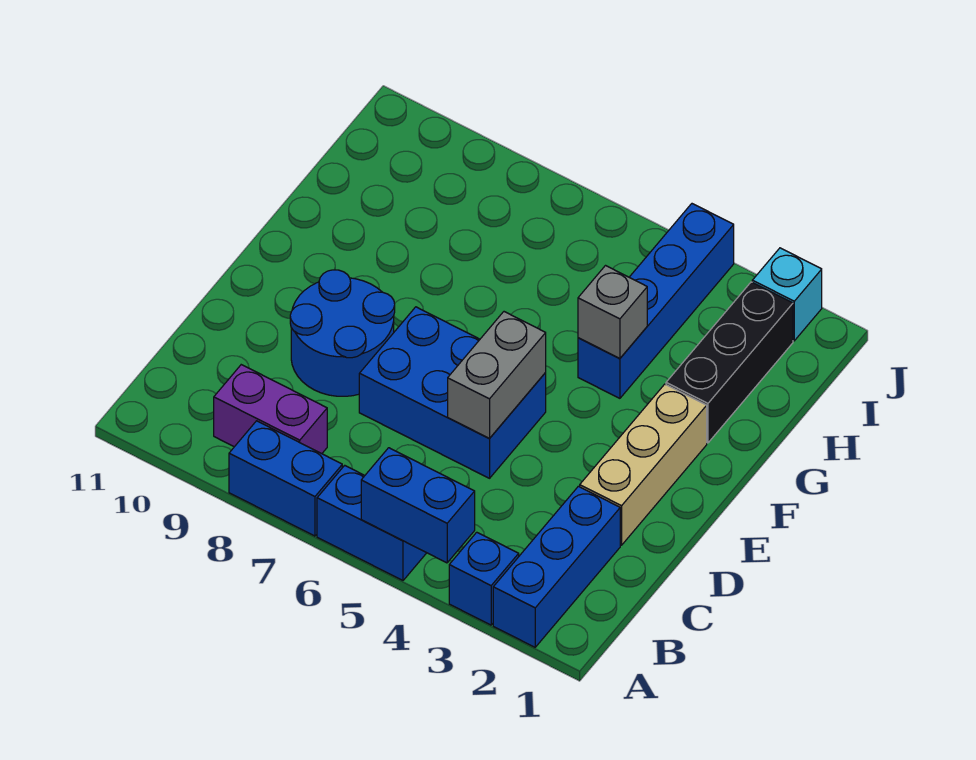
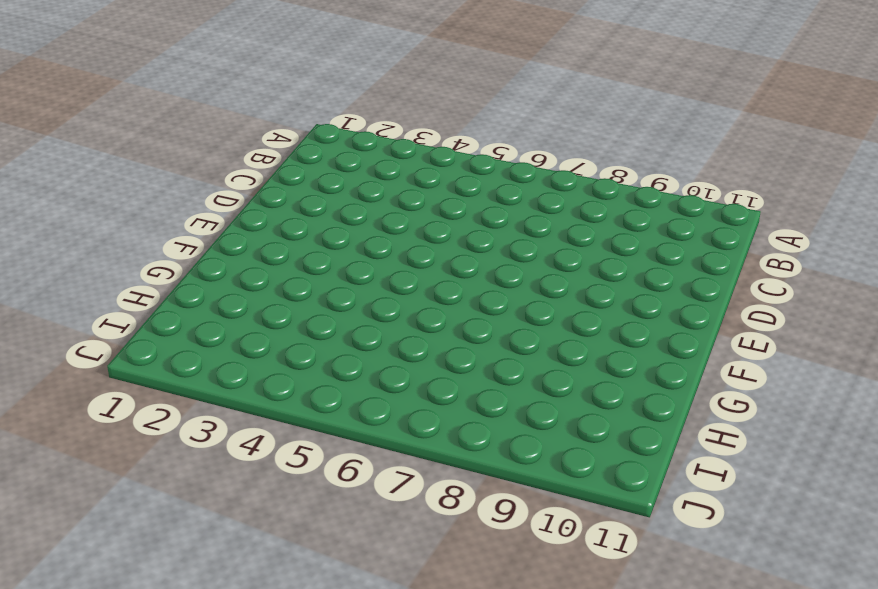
none -> blue brick A2:C2 level 1
none -> blue brick A3 level 1
none -> blue brick A5:A6 level 1

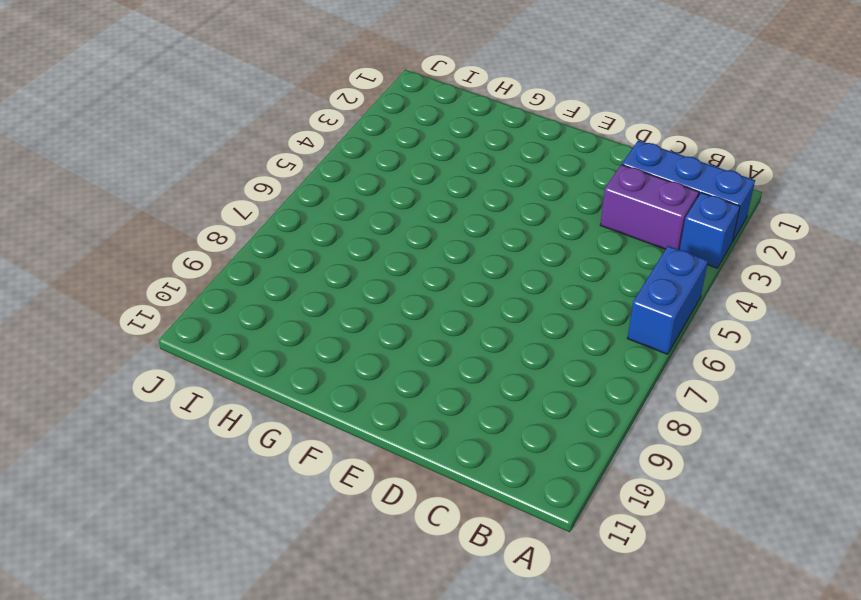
purple brick B3:C3 level 1 -> purple brick B8:B9 level 1
none -> blue brick A7:A8 level 1
none -> tan brick D2:F2 level 1
none -> blue brick D5:E7 level 1

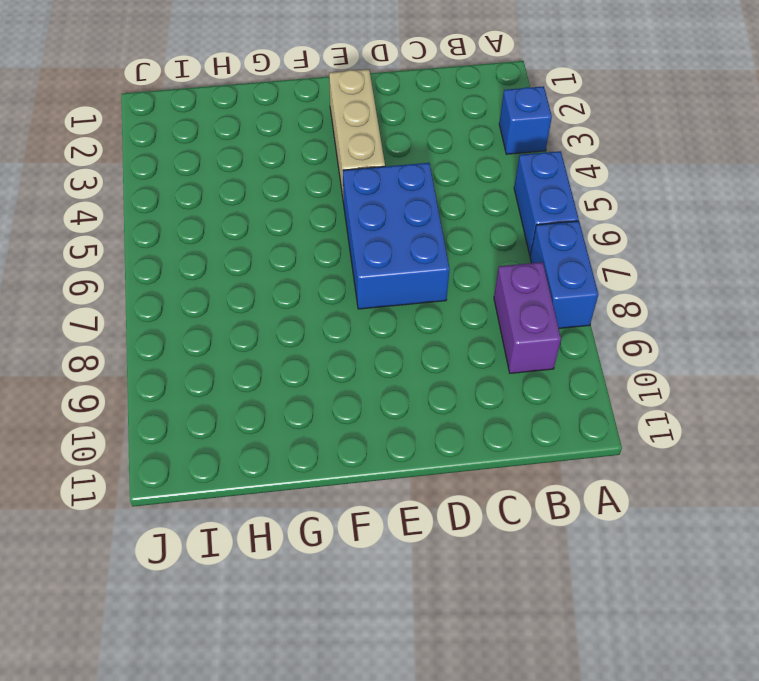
tan brick E2:E4 level 1 -> tan brick D2:F2 level 1
none -> blue brick A2:C2 level 1
none -> blue round brick D8:E9 level 1
none -> black brick G2:I2 level 1

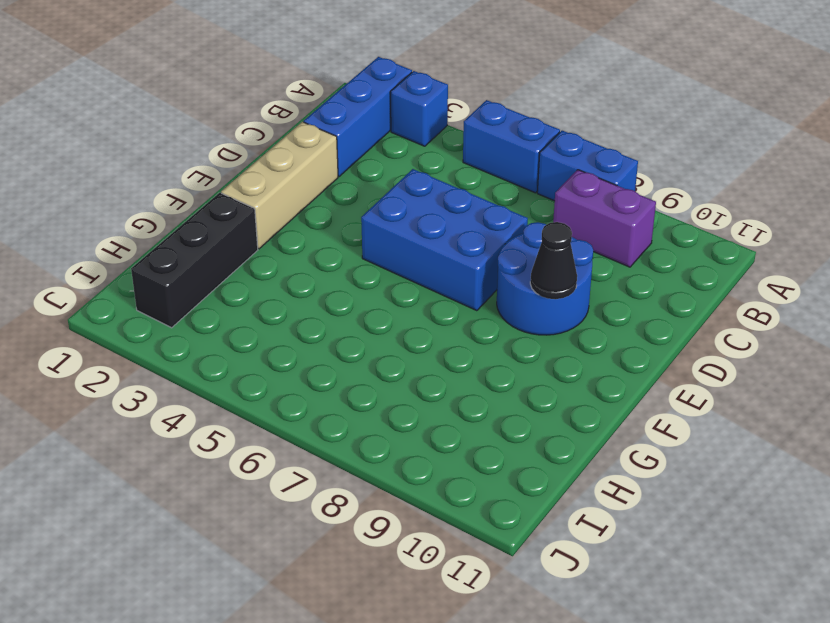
black cone E9 level 2 -> none
none -> blue brick G4:J4 level 1
none -> cyan brick J2 level 1
none -> blue brick A4:A5 level 2

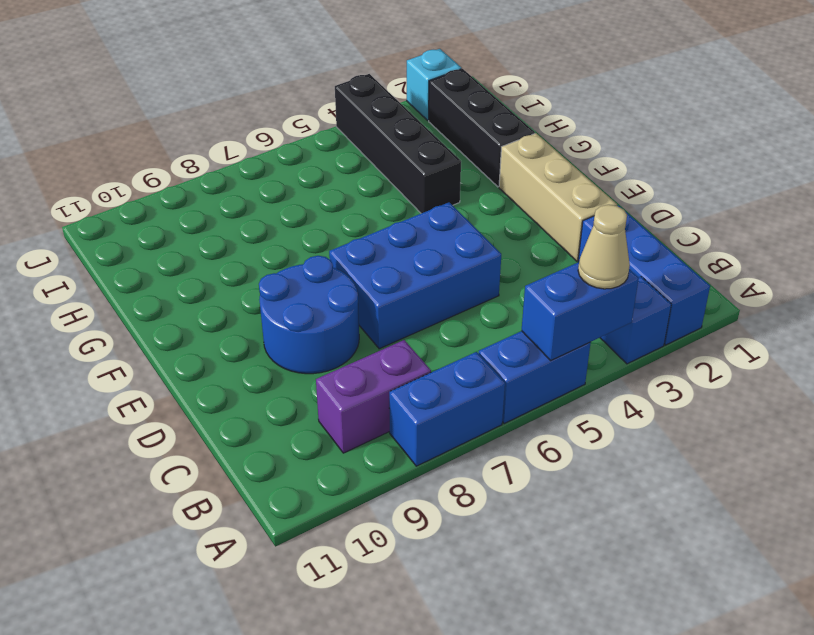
tan cone A4 level 3 -> none
black brick G4:J4 level 1 -> blue brick G4:J4 level 1
none -> grey brick D5:E5 level 2
none -> grey brick G4 level 2

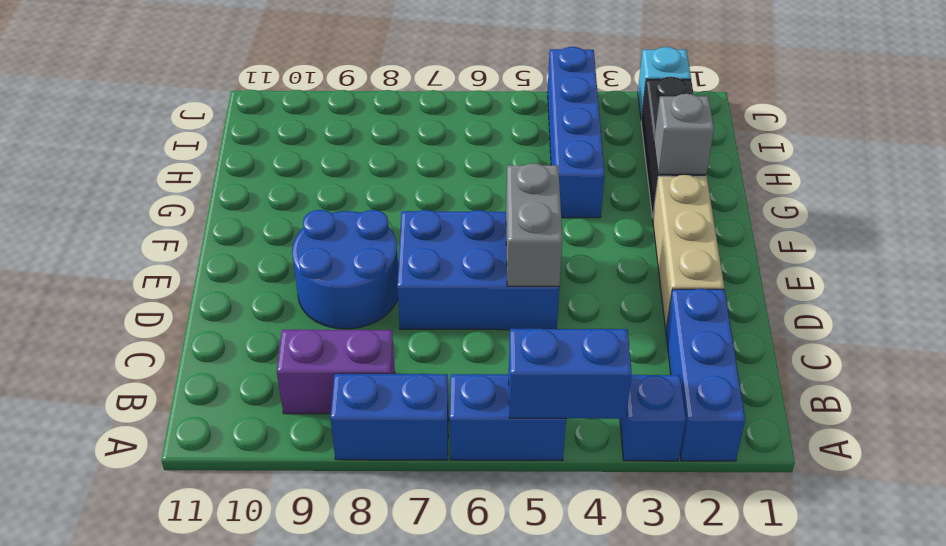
grey brick G2 level 2 -> grey brick G4 level 2

